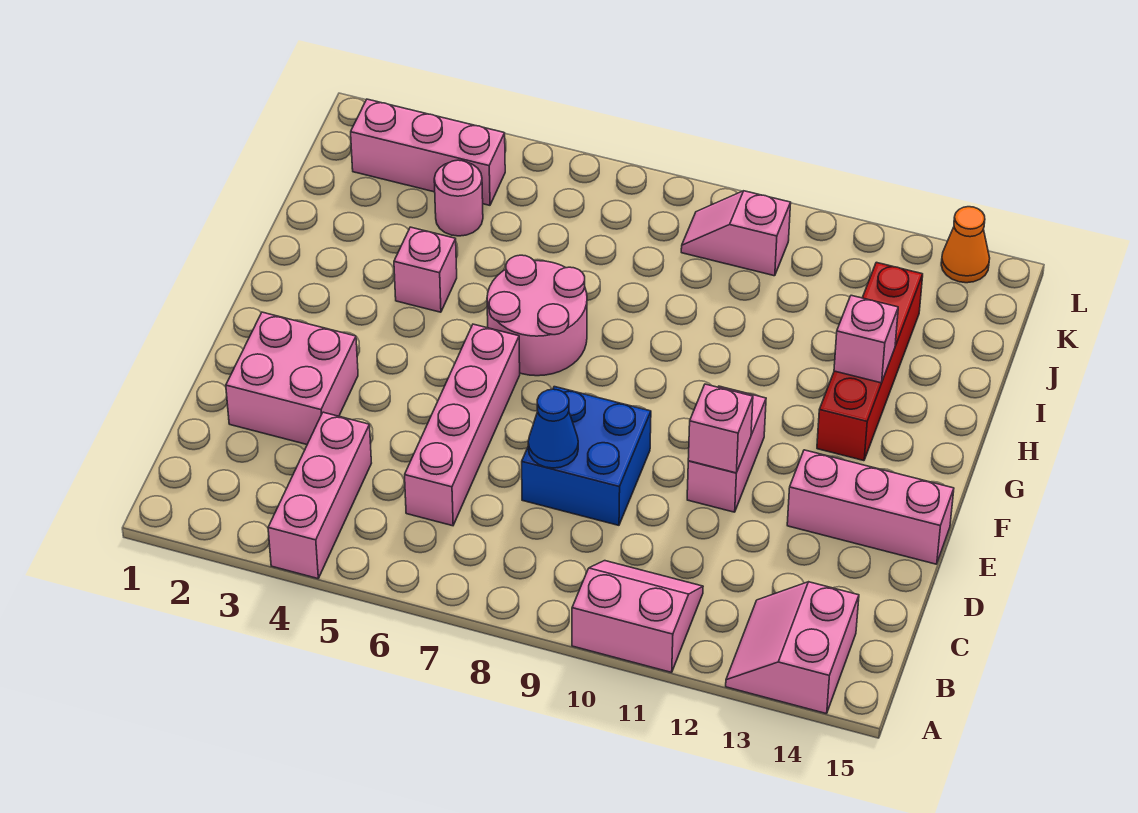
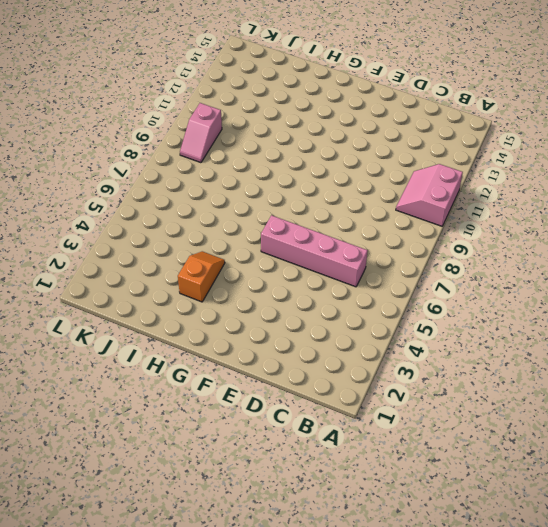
orange slope H3:H4 level 1 top 3 -> pink brick H4 level 1
none -> pink brick A4:C4 level 1
none -> pink slope A13:B14 level 1 top 14
none -> pink brick D2:E3 level 1

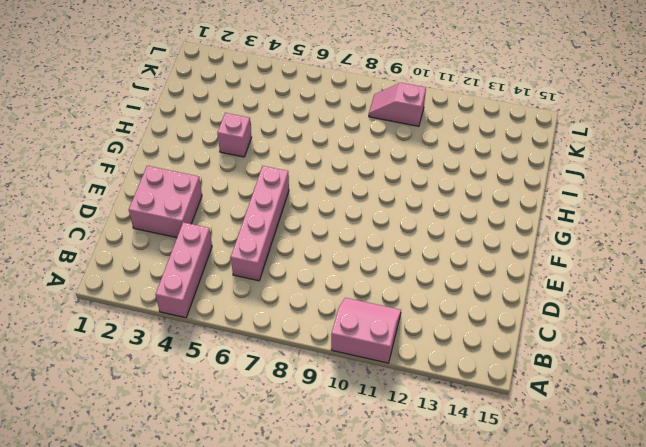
none -> pink slope A13:B14 level 1 top 14
none -> blue brick D8:E9 level 1
none -> pink brick E11:F11 level 1

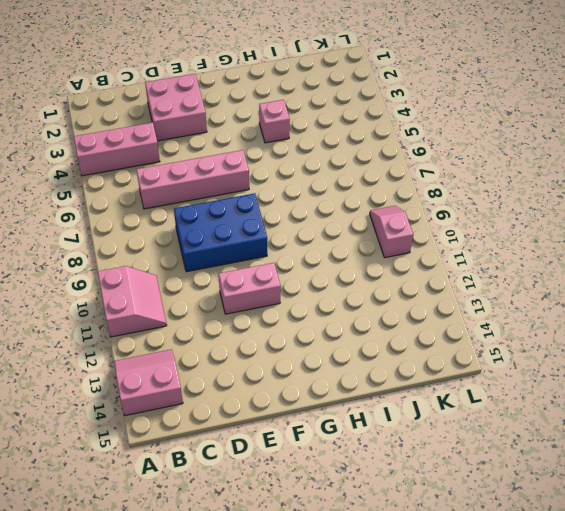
blue brick D8:F9 level 1 -> blue brick D8:E9 level 1
none -> pink brick E13:E15 level 1
none -> pink round brick G6:H7 level 1
none -> red brick G13:J13 level 1

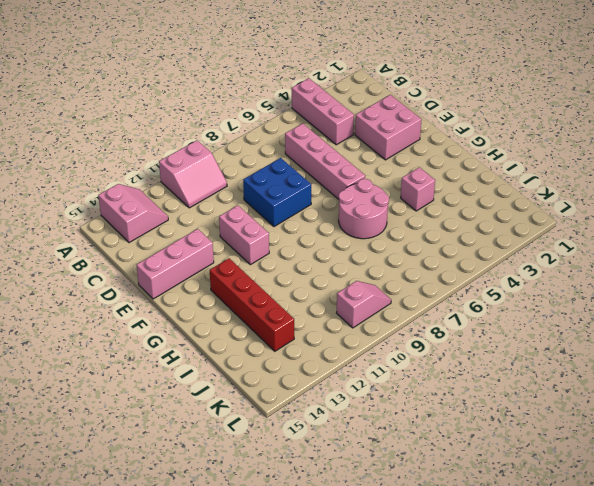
none -> pink round brick J4 level 1
none -> pink brick K2:K4 level 1
none -> orange cone L14 level 1

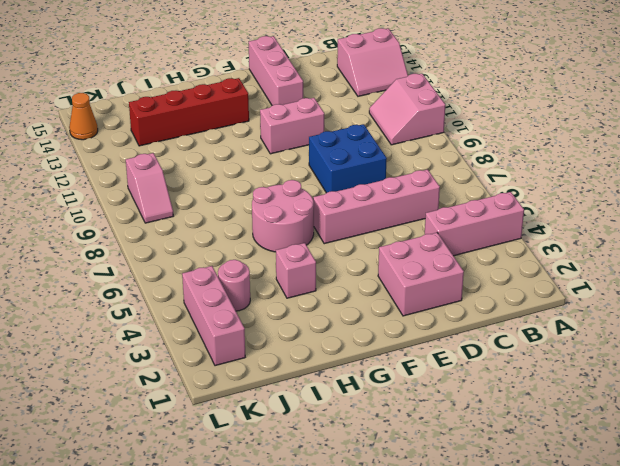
none -> blue cone D8 level 2
none -> pink brick E11 level 2
none -> pink brick H13 level 2

